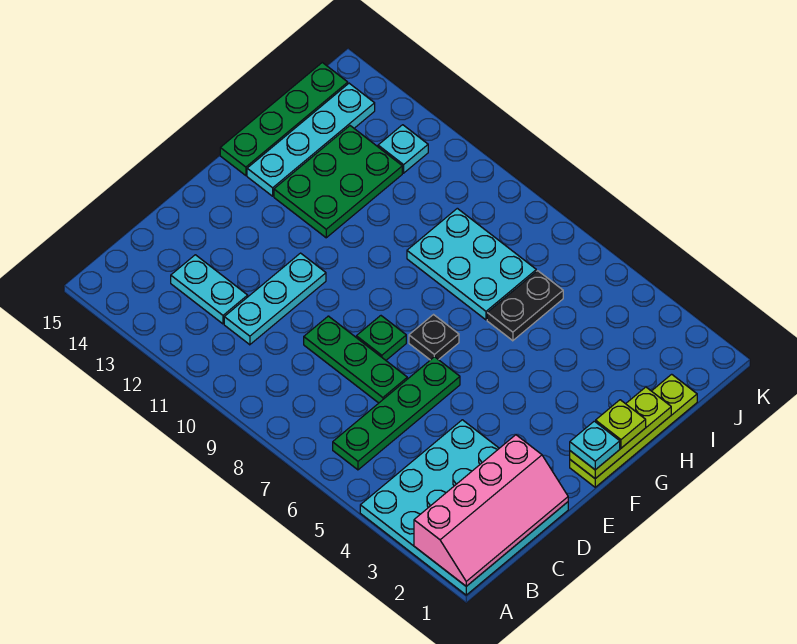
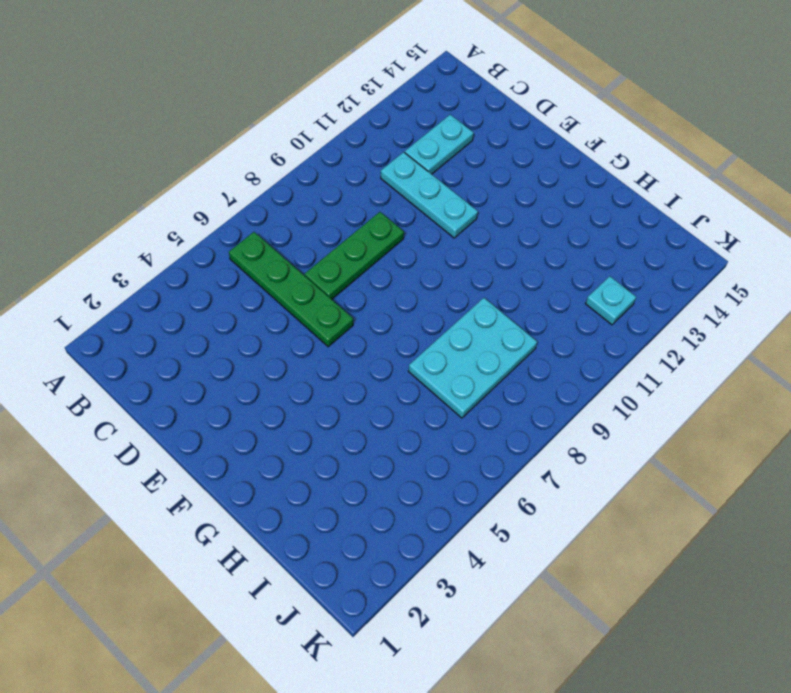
none -> cyan plate A1:D4 level 1
none -> green plate E8 level 1
none -> lime plate F1:I1 level 1

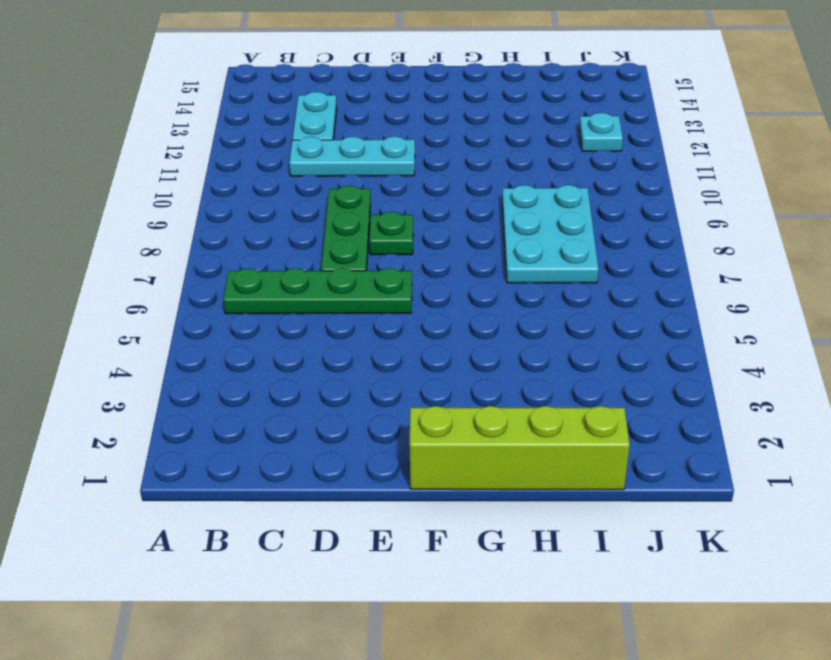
lime brick F1:I1 level 1 -> lime plate F1:I1 level 1
none -> cyan plate A1:D4 level 1
none -> black plate F7 level 1
none -> green plate G12:I13 level 1

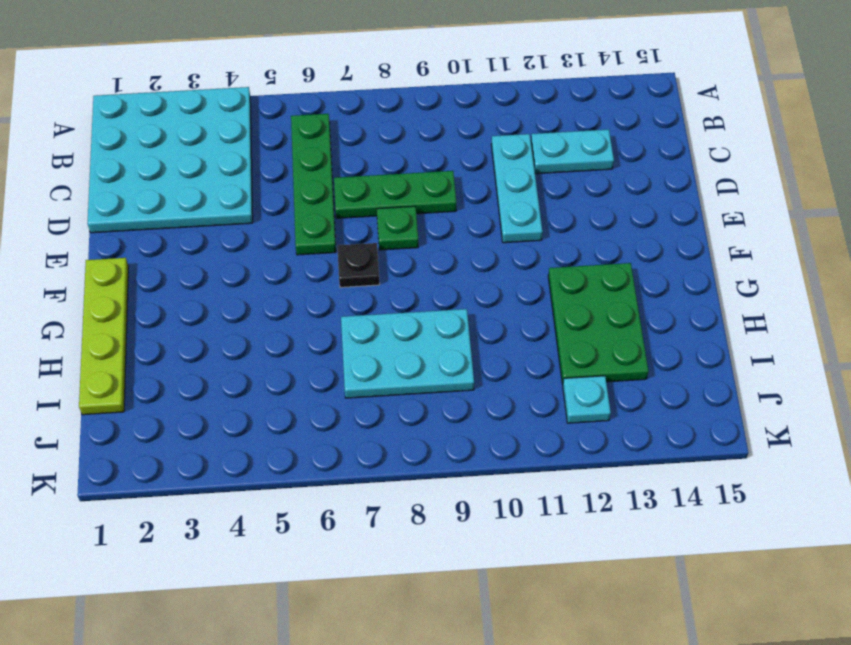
none -> cyan plate G14:J14 level 1
none -> green plate G15:J15 level 1
none -> black plate H6:I6 level 1

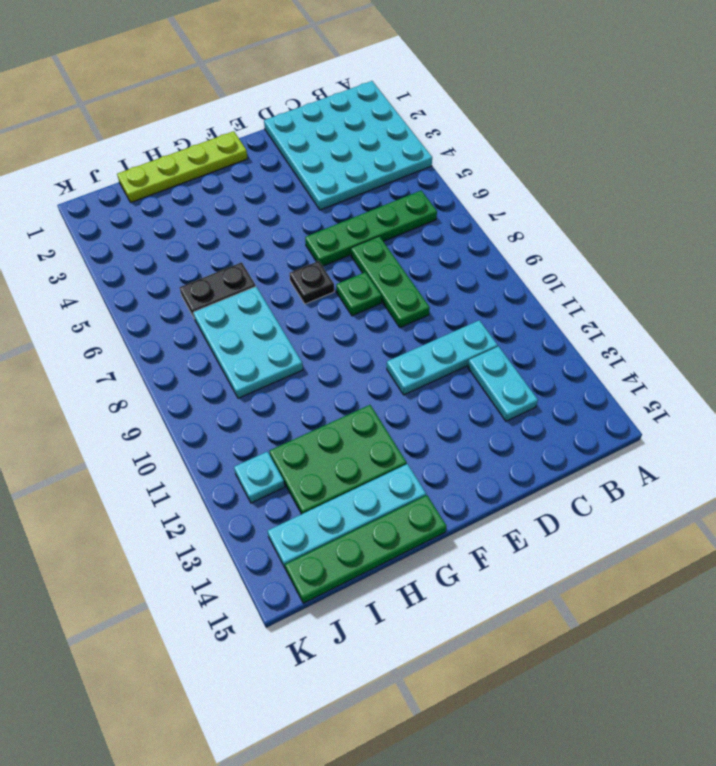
none -> pink slope A1:D2 level 2 top 2
none -> lime plate F1:H1 level 2
none -> cyan plate F1 level 3

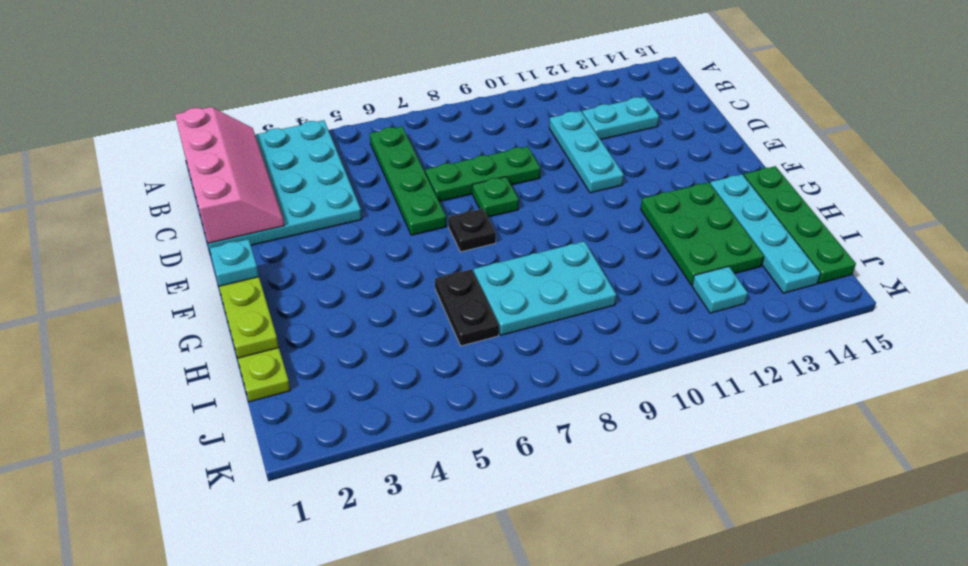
pink slope A1:D2 level 2 top 1 -> pink slope A1:D2 level 2 top 2
none -> lime plate G1 level 3

